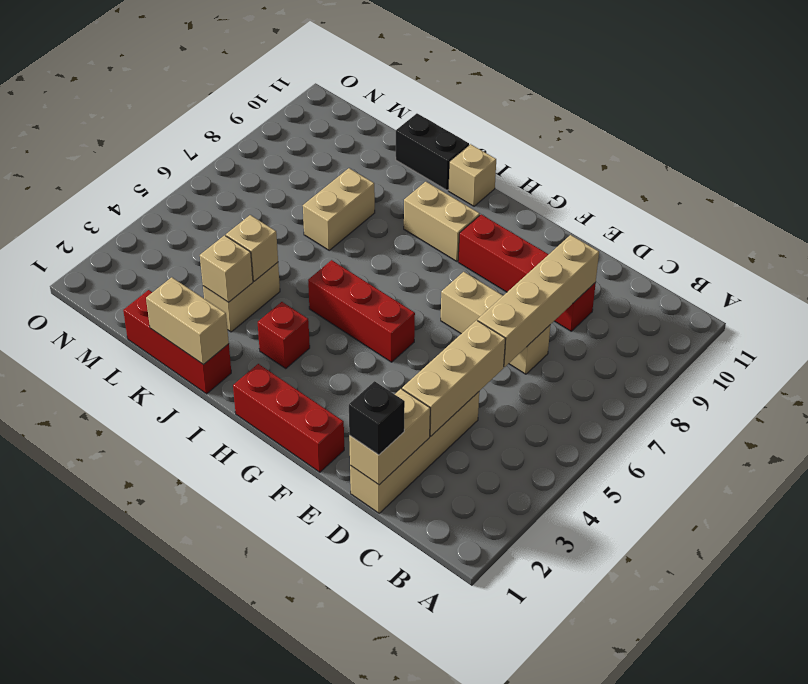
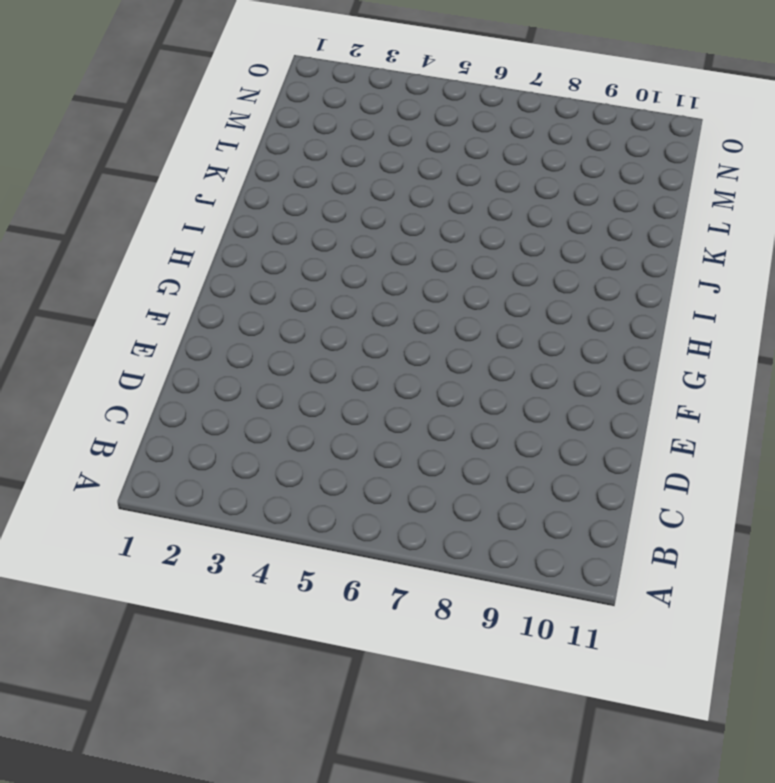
none -> tan brick D1:D4 level 1
none -> tan brick D7:F7 level 1
none -> red brick D9:G9 level 1

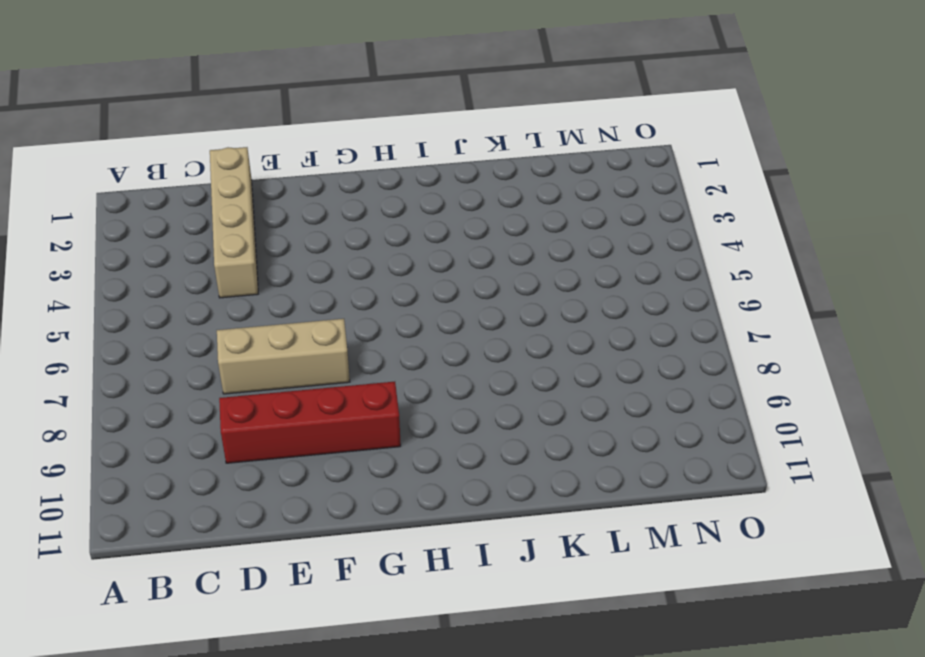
none -> red brick F1:H1 level 1
none -> red brick G5:I5 level 1
none -> tan brick H9:I9 level 1

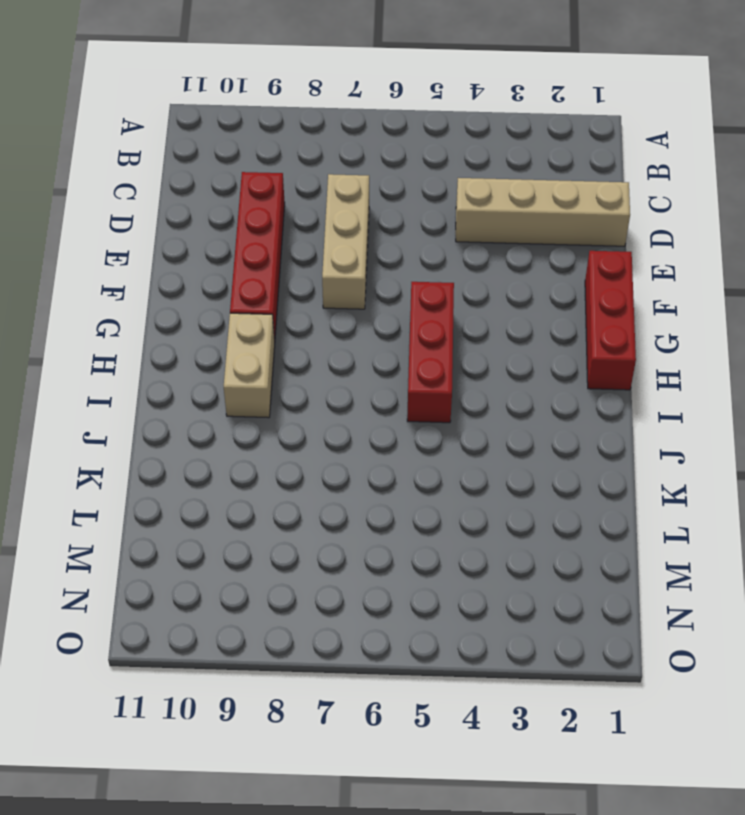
none -> red brick I3 level 1
none -> tan brick I11 level 1
none -> red brick J1:L1 level 1

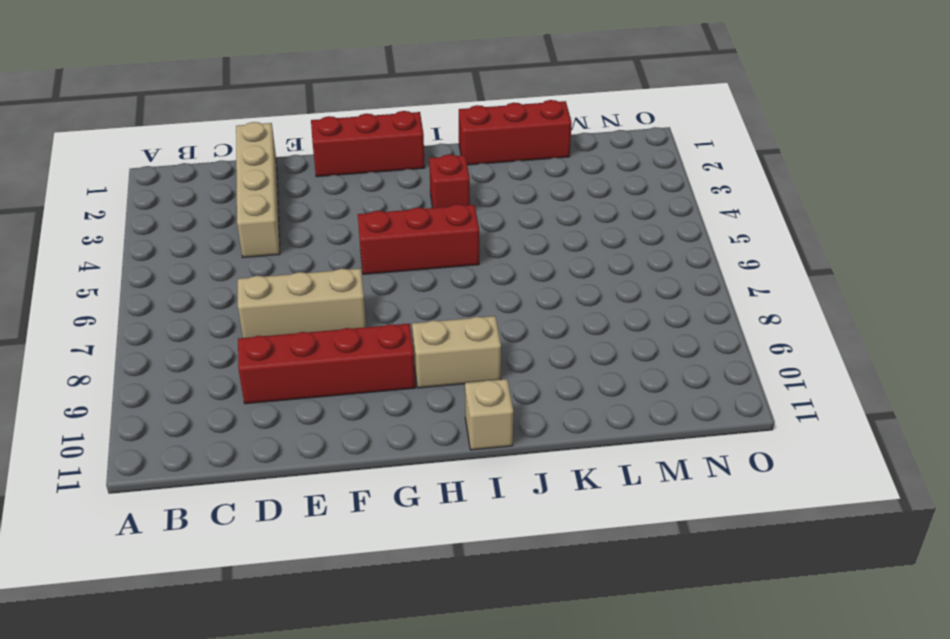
none -> black brick J11:K11 level 1
none -> tan brick K3:K4 level 1
none -> tan brick K7:K8 level 1

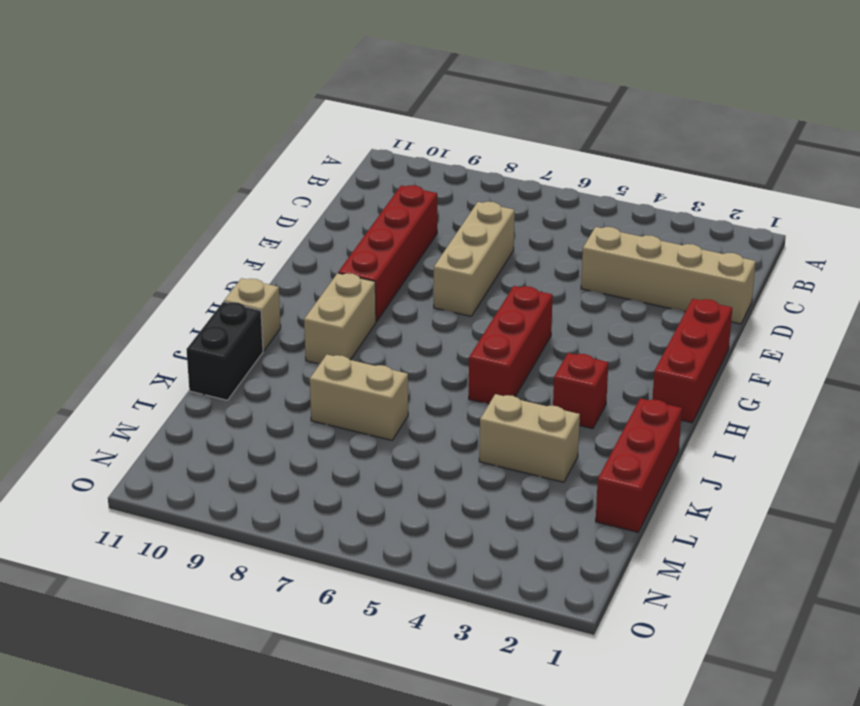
none -> tan brick D1:D2 level 2
none -> tan brick D3:D5 level 2
none -> tan brick D6:D9 level 2

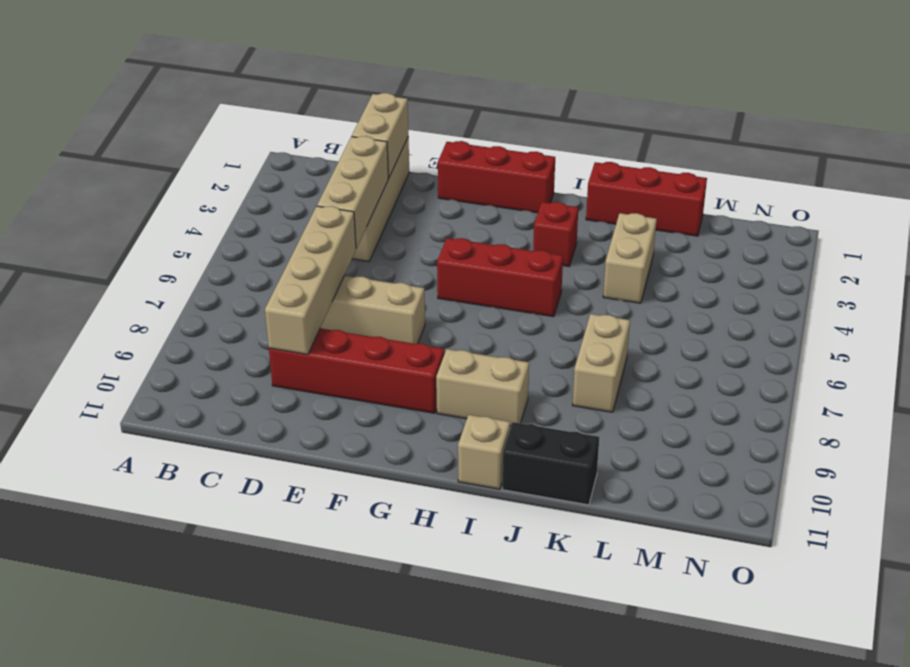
none -> tan brick J1:K1 level 2
none -> tan brick K3 level 2
none -> tan brick K4 level 2

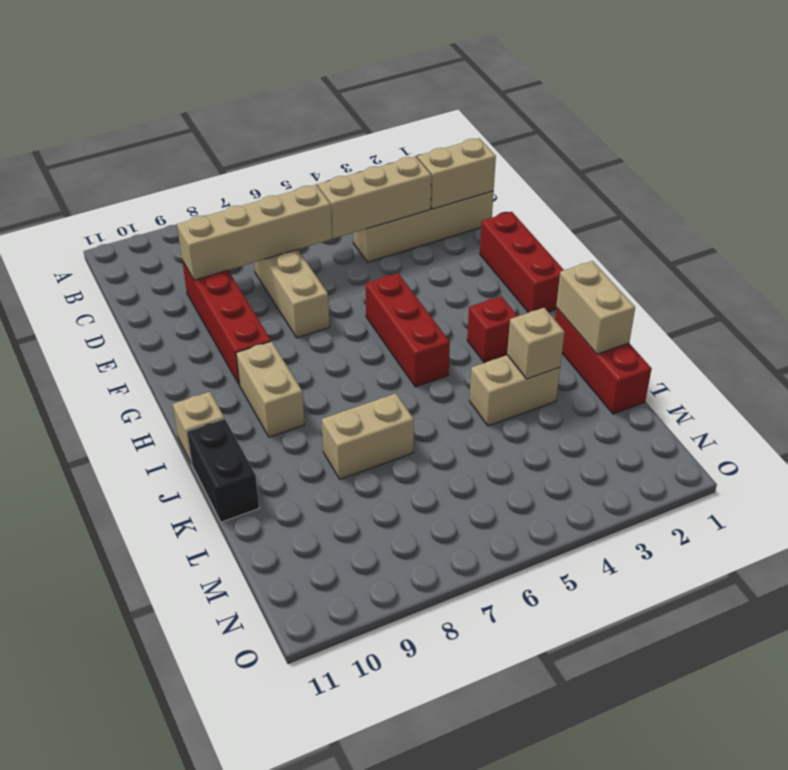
none -> tan brick K4 level 2
none -> black brick D1 level 3

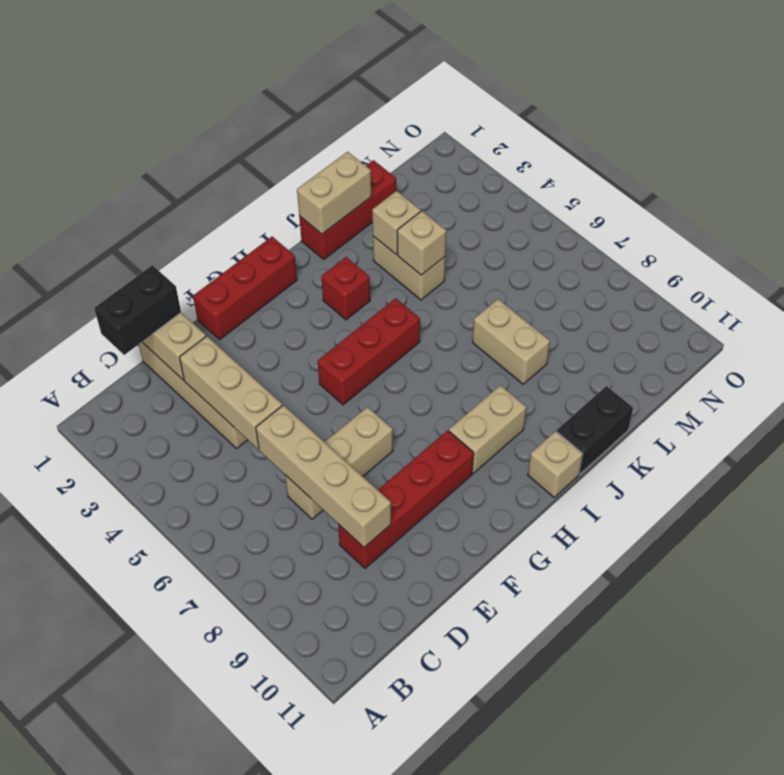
black brick C1:D1 level 3 -> black brick D1 level 3

